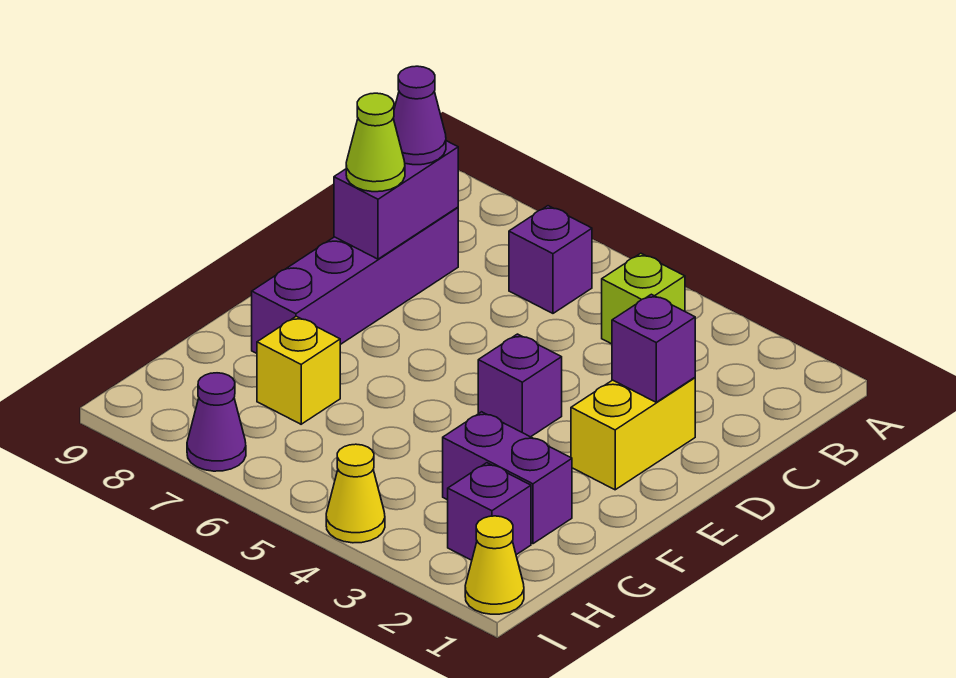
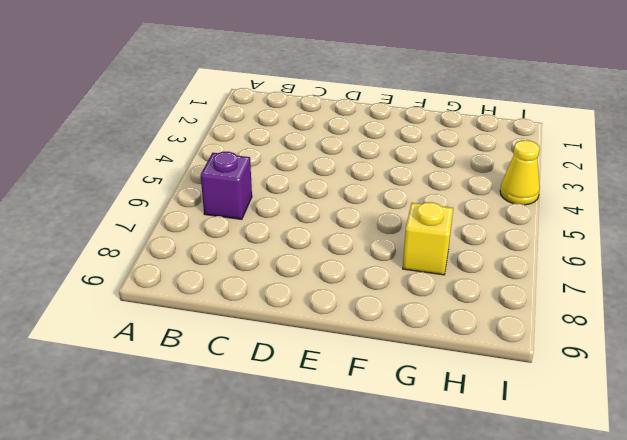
none -> lime brick B4 level 1
none -> purple brick C8:F8 level 1
none -> yellow brick D2:E2 level 1

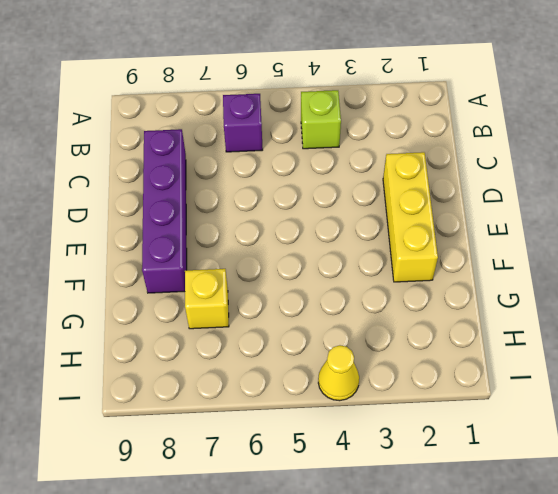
yellow brick D2:F2 level 1 -> yellow brick D2:E2 level 1
none -> purple brick E4 level 1
none -> purple brick G2:G3 level 1
none -> purple brick H2 level 1

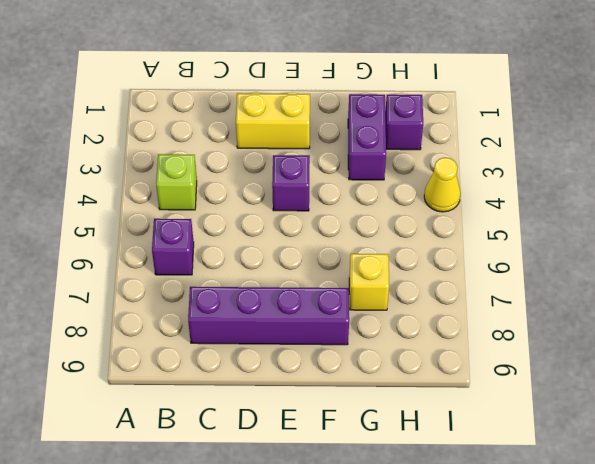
none -> yellow cone I1 level 1
none -> purple cone I7 level 1
none -> purple brick C8:D8 level 2

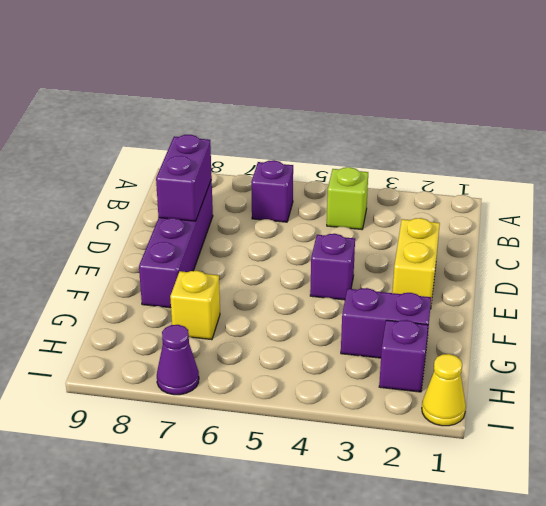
none -> yellow cone I4 level 1
none -> purple brick D2 level 2
none -> purple cone C8 level 3

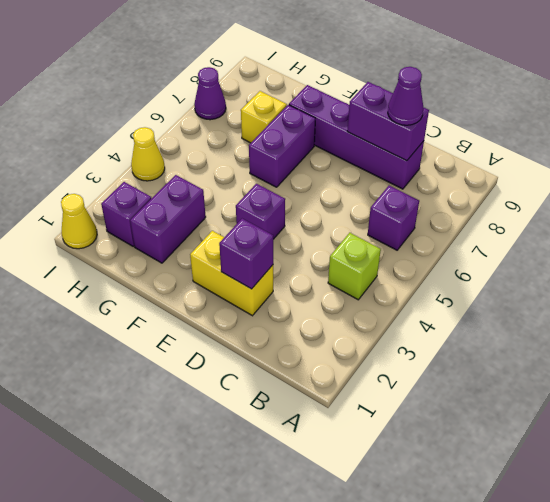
purple brick F6:F7 level 1 -> none
none -> lime cone D8 level 3

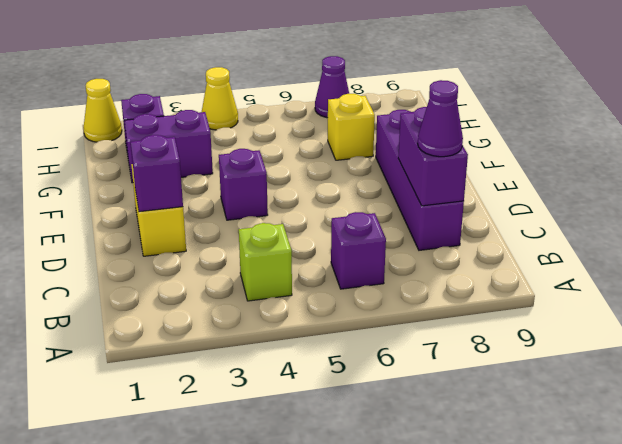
none -> lime cone D8 level 3

